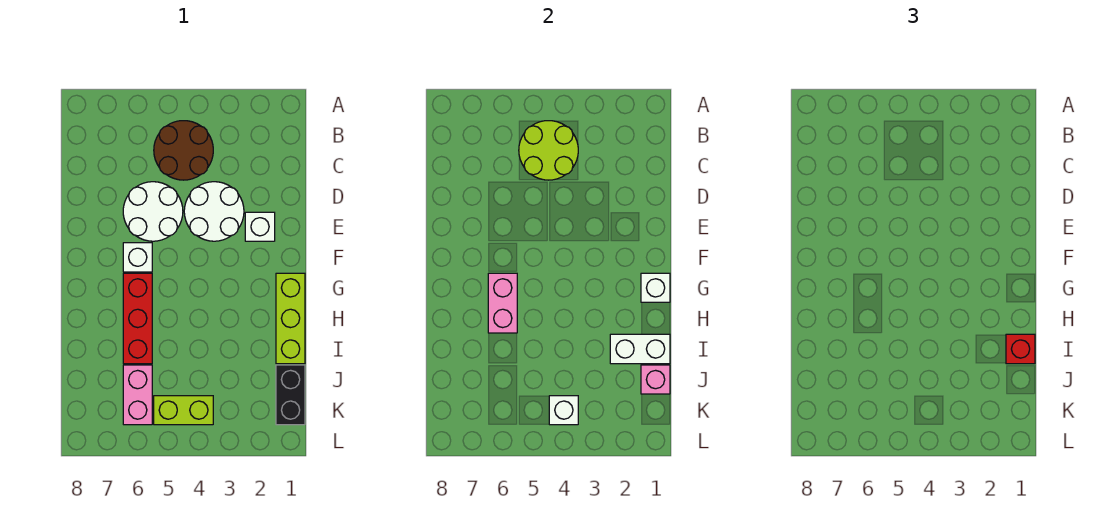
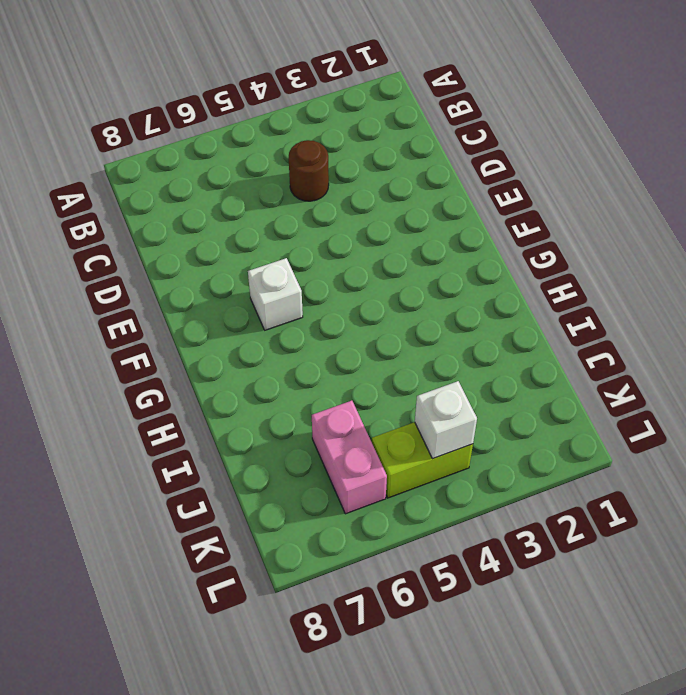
brown round brick C4 level 1 -> brown round brick B4:C5 level 1
none -> white round brick D3:E4 level 1
none -> white round brick D5:E6 level 1
none -> white brick E2 level 1

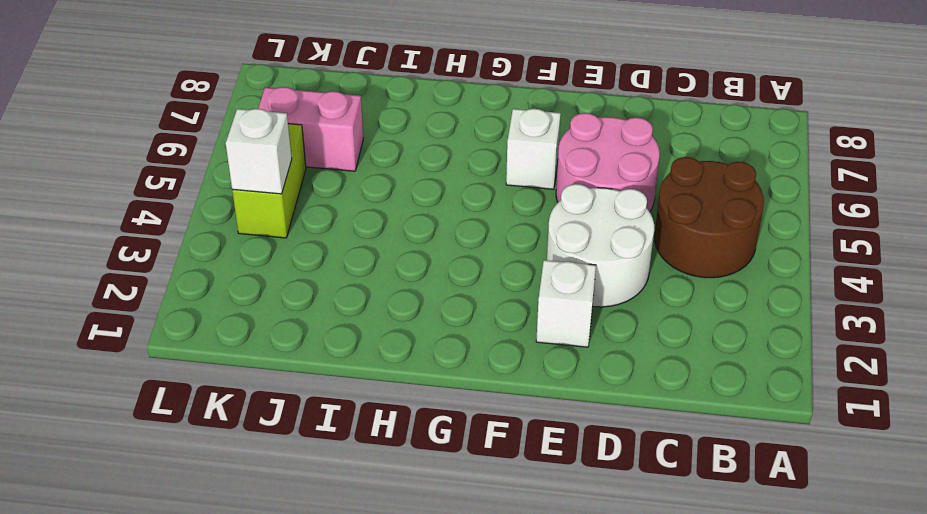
pink round brick D5:E6 level 1 -> white round brick D5:E6 level 1
none -> lime brick G1:I1 level 1
none -> red brick G6:I6 level 1
none -> black brick J1:K1 level 1

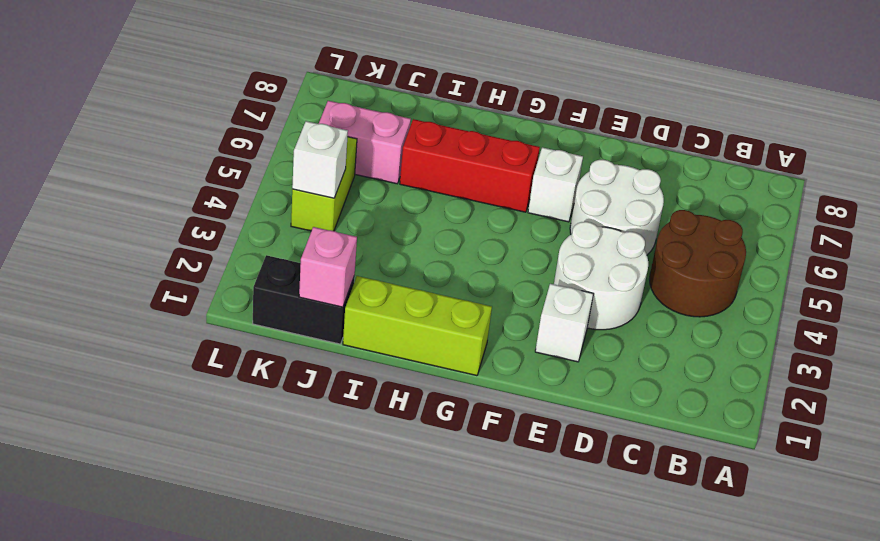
none -> lime round brick B4:C5 level 2
none -> white brick G1 level 2
none -> pink brick G6:H6 level 2

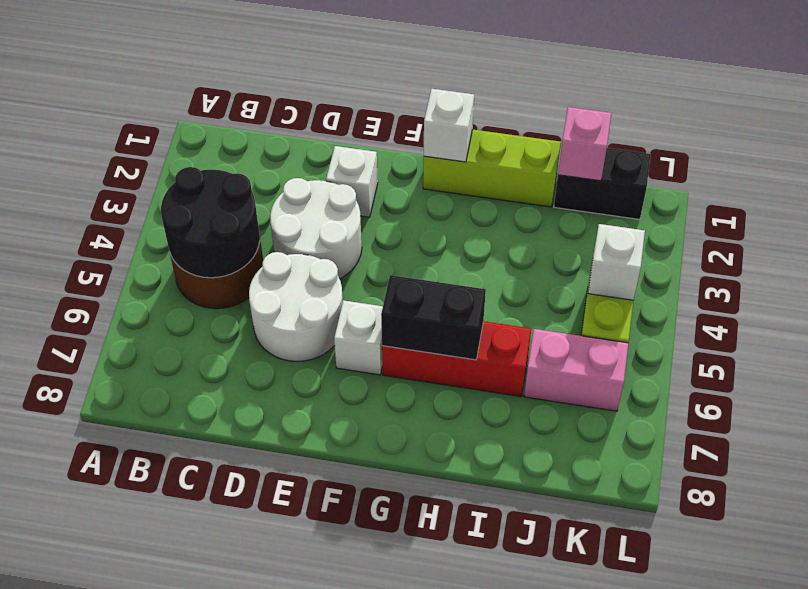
black round brick B4:C5 level 2 -> lime round brick B4:C5 level 2
black brick G6:H6 level 2 -> pink brick G6:H6 level 2
none -> white brick I1:I2 level 2
none -> red brick I1 level 3

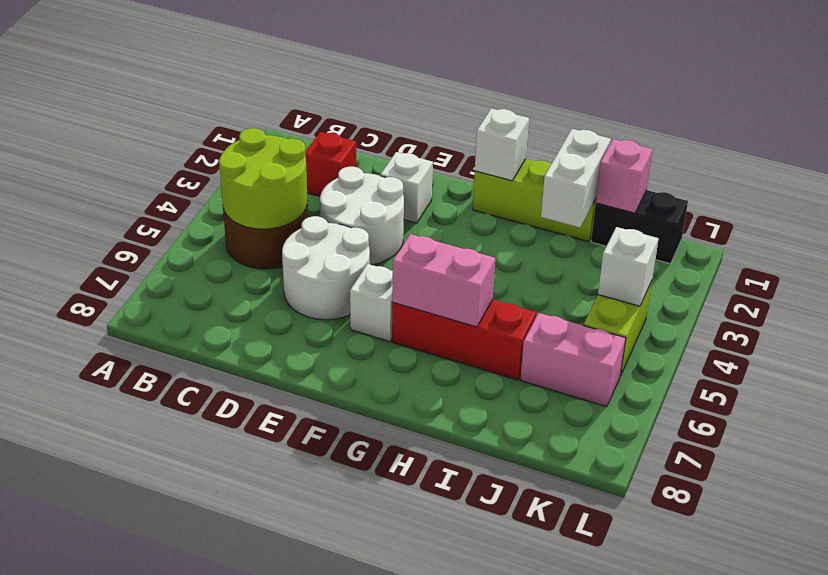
red brick C2 level 1 -> red brick I1 level 3

